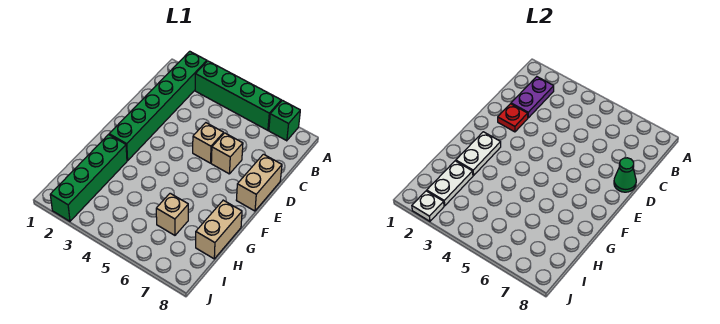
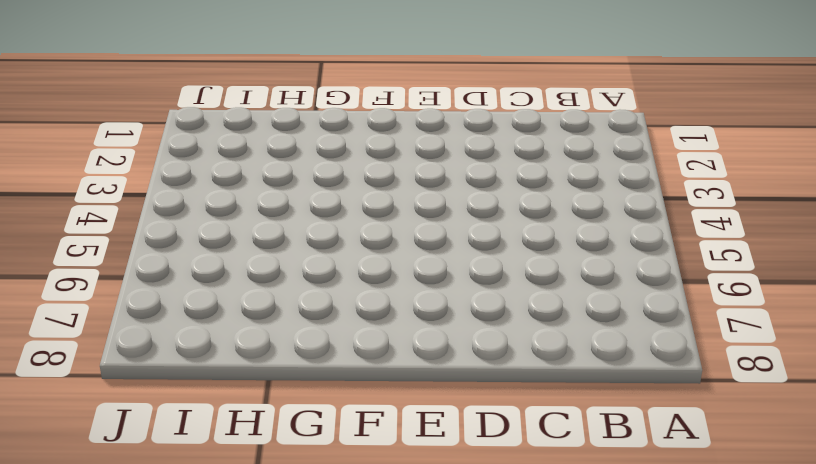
none -> green brick A2:F2 level 1
none -> green brick A3:A6 level 1
none -> green brick A7 level 1

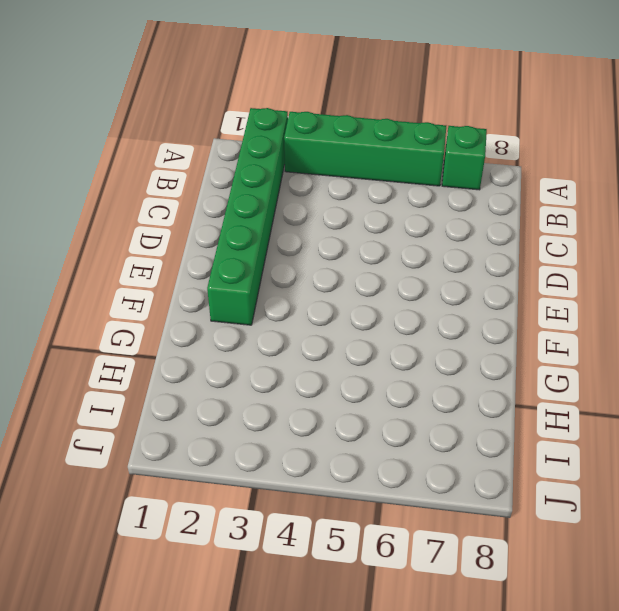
none -> tan brick D5 level 1
none -> tan brick D6 level 1
none -> tan brick D8:E8 level 1

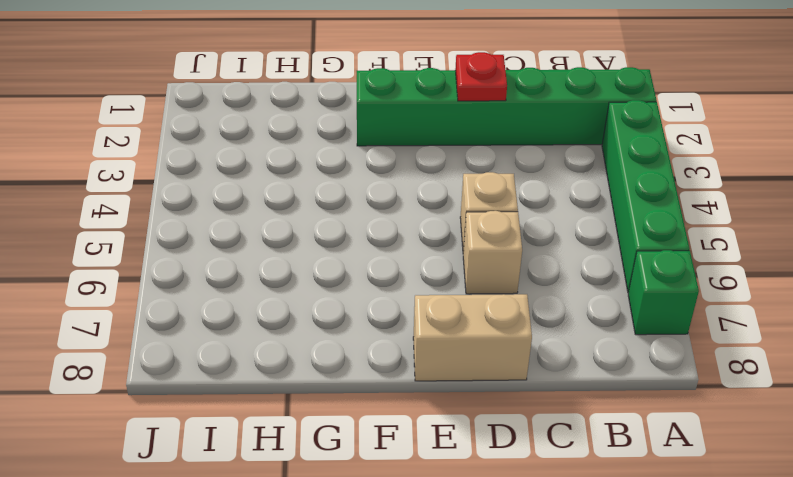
none -> green brick G2:J2 level 1
none -> tan brick G8:H8 level 1
none -> tan brick H6 level 1

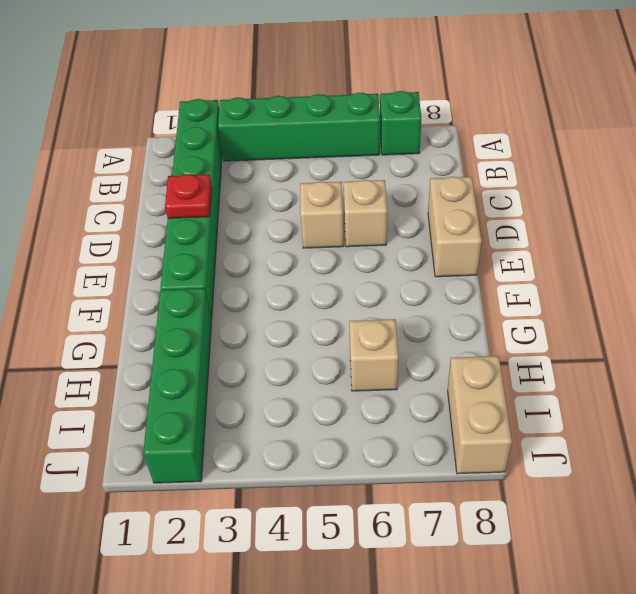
tan brick I8:J8 level 1 -> tan brick G8:H8 level 1
none -> purple plate B2:C2 level 2
none -> green cone D8 level 2
none -> white plate F2:G2 level 2

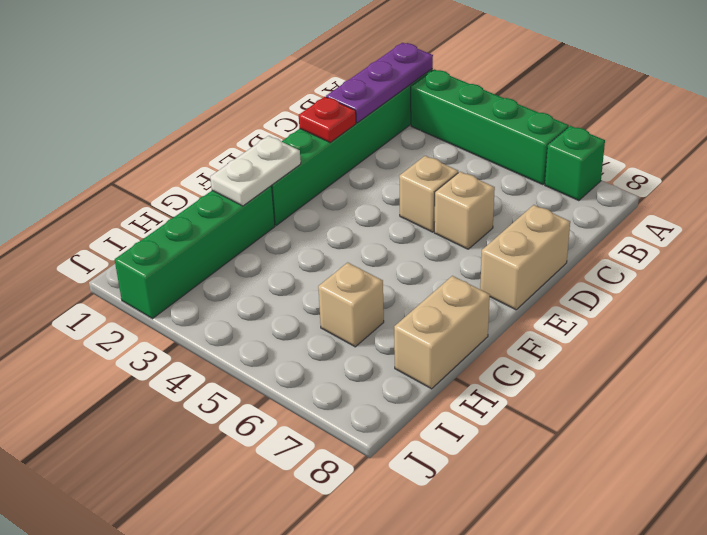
purple plate A2:C2 level 2 -> purple plate B2:C2 level 2
none -> green cone D8 level 2
none -> white plate H2:I2 level 2
none -> white plate J2 level 2

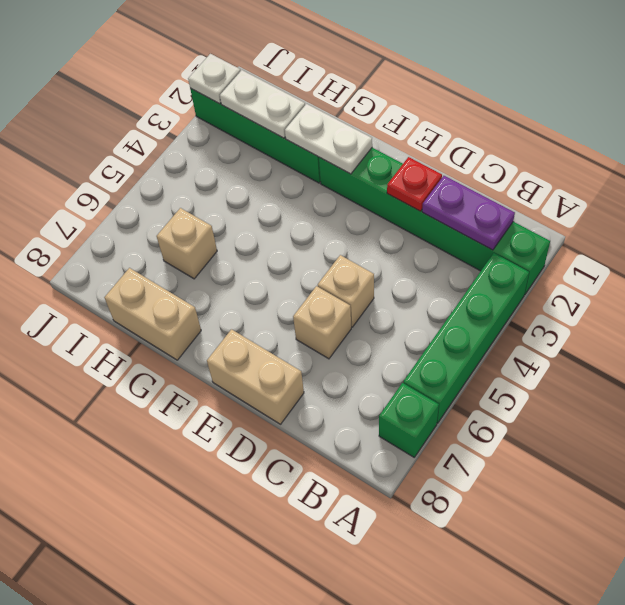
none -> green cone D8 level 2

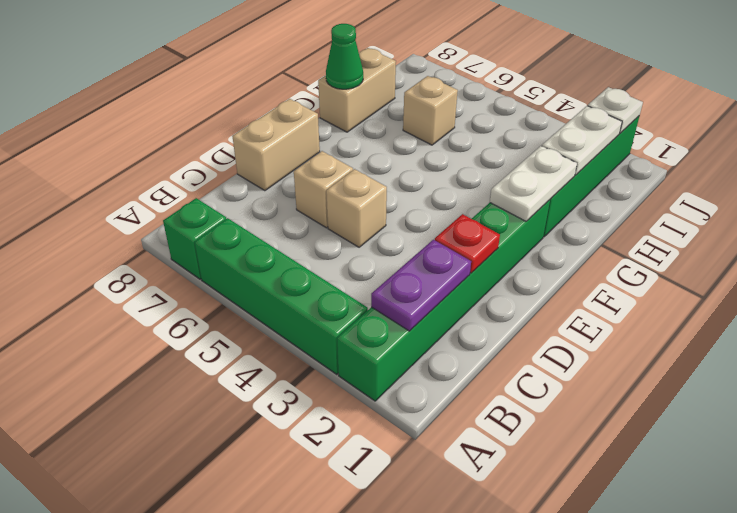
green cone G8 level 2 -> green cone D8 level 2

